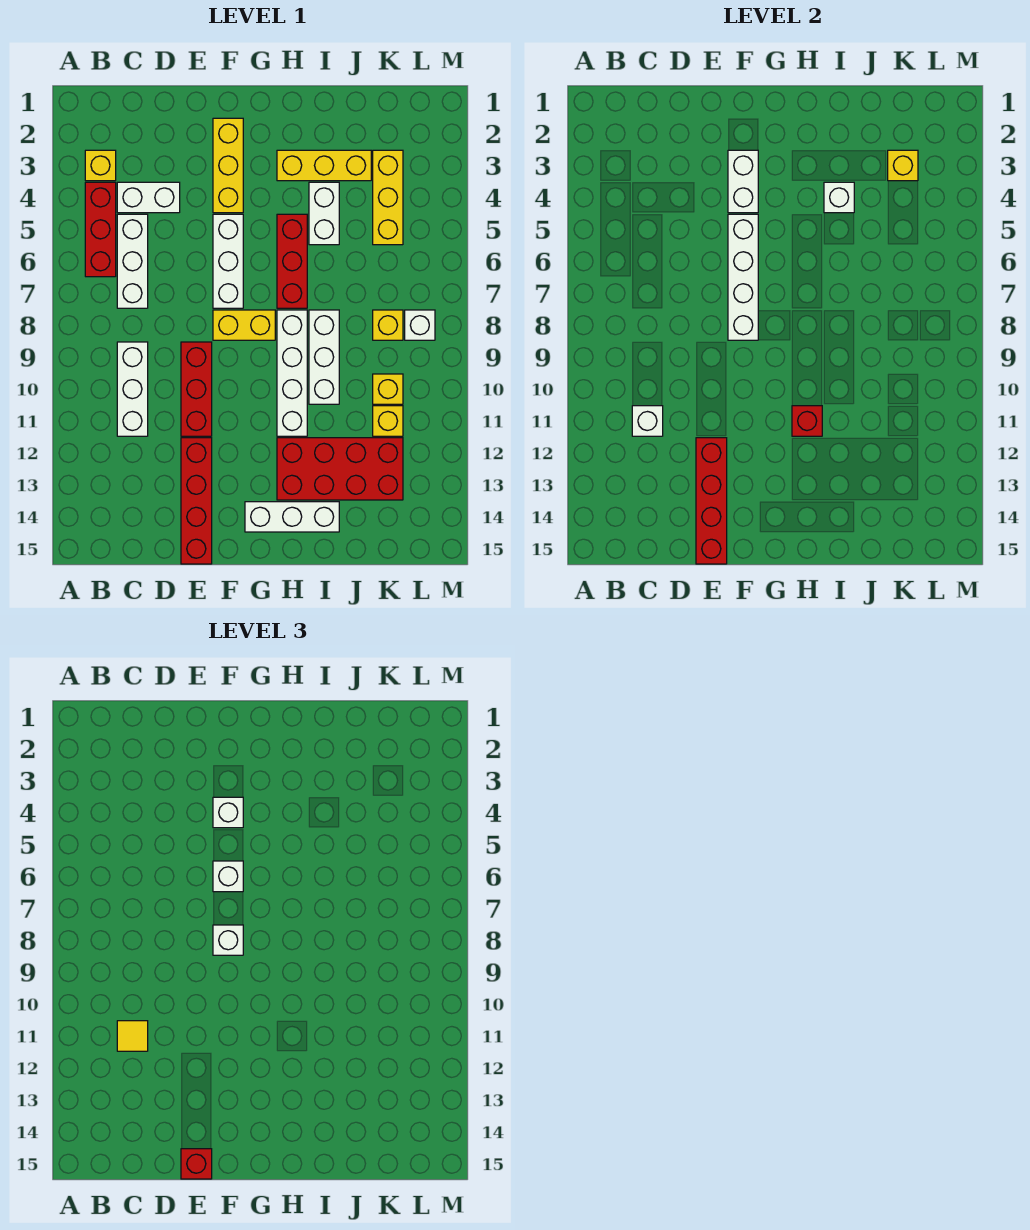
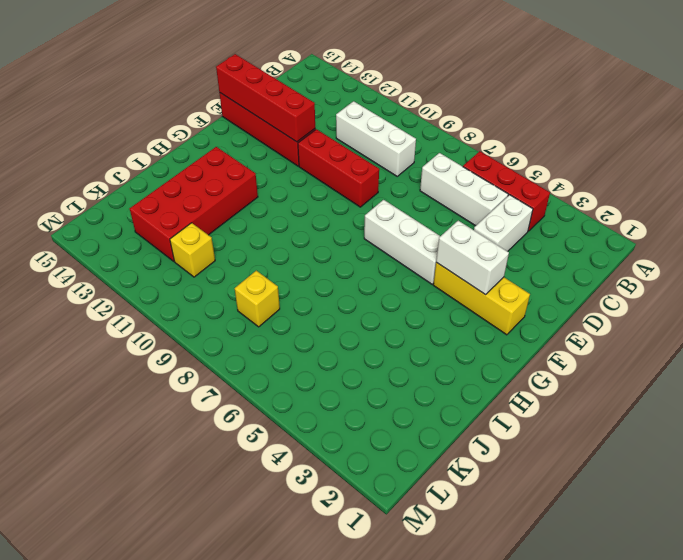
none -> yellow brick B3 level 1
none -> yellow brick F8:G8 level 1
none -> white brick G14:I14 level 1
none -> yellow brick H3:J3 level 1

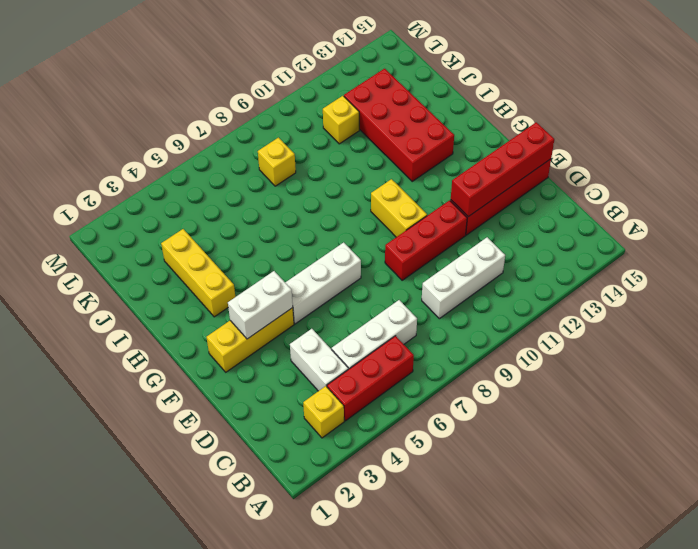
yellow brick F10:G10 level 1 -> yellow brick F8:G8 level 1
none -> white brick G14:I14 level 1
none -> red brick H5:H7 level 1
none -> white brick H8:H11 level 1
none -> white brick I4:I5 level 1

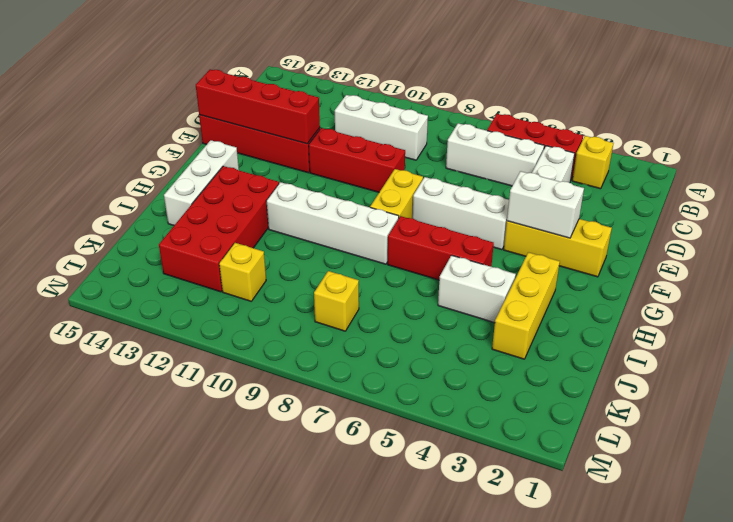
none -> white brick I8:I10 level 1
none -> yellow brick K3:K5 level 1
none -> yellow brick K10 level 1
none -> white brick L8 level 1

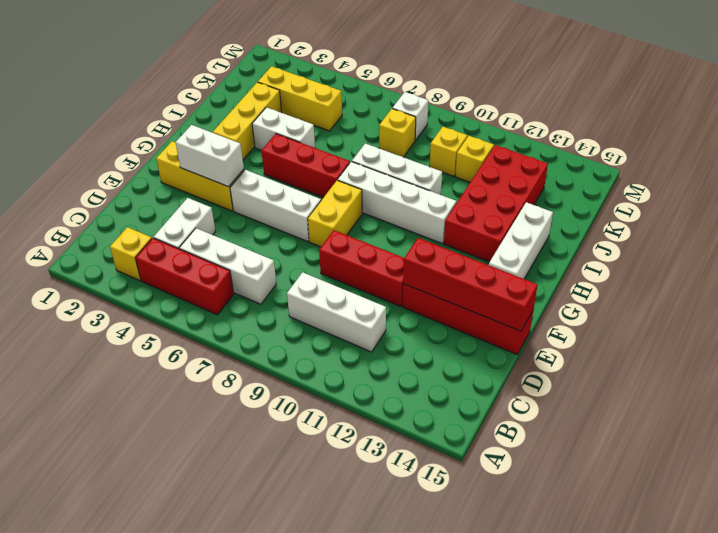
none -> white brick C11 level 2
none -> white brick F5:F8 level 2
none -> red brick H11 level 2
none -> white brick I4 level 2

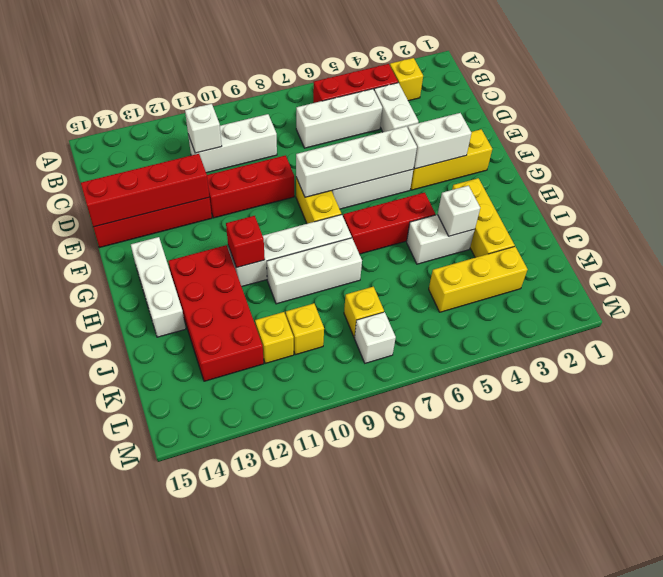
none -> yellow brick K3 level 2
none -> yellow tile C11 level 3
none -> red brick E15 level 3
none -> white brick F4 level 3

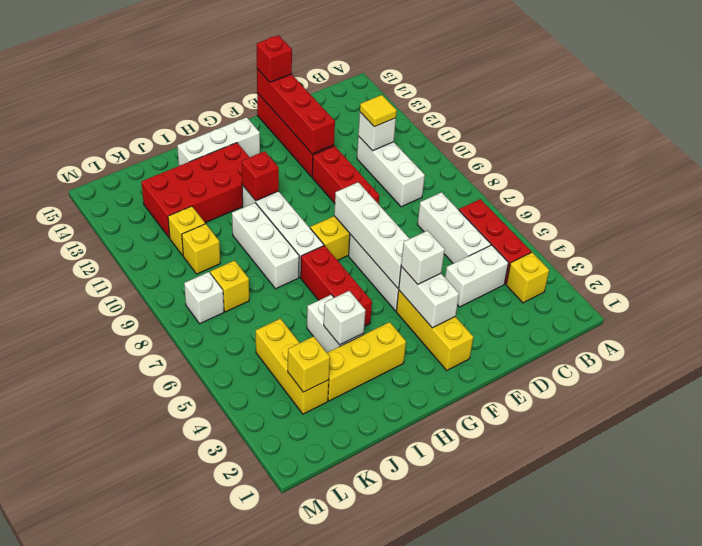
none -> white brick F6 level 3
none -> white brick F8 level 3

